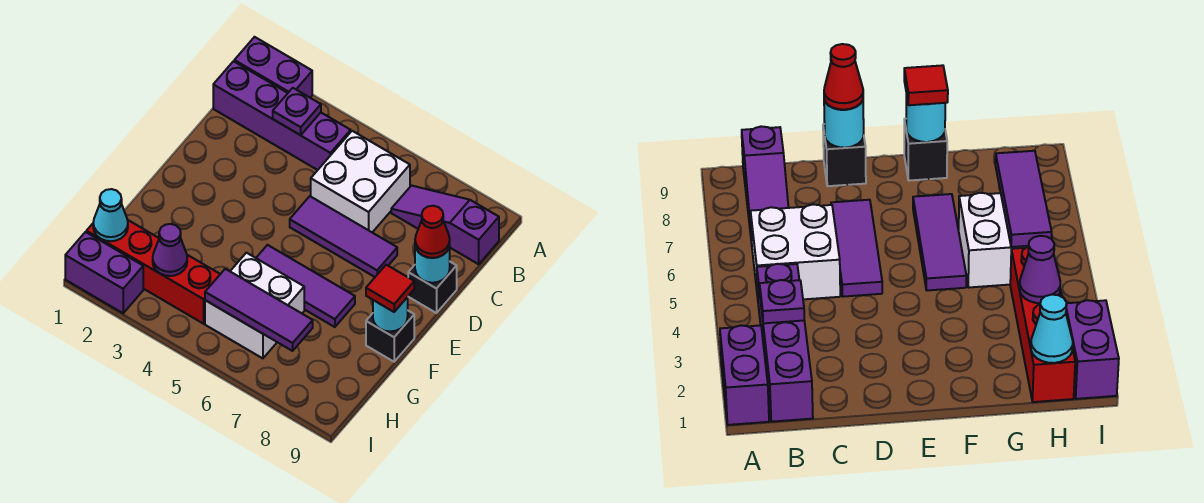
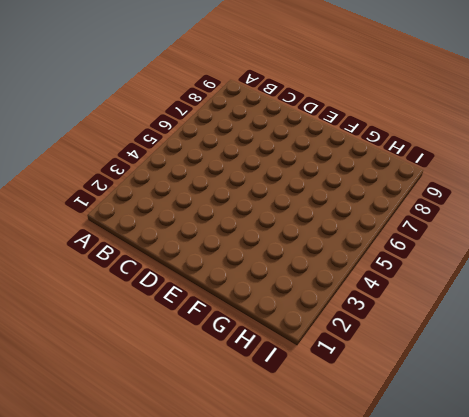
none -> purple brick A1:A2 level 1
none -> purple brick B1:B4 level 1
none -> white brick B5:C6 level 1

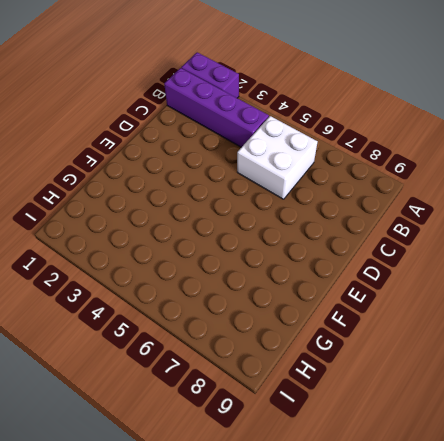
none -> purple slope B7:B9 level 1 top 9
none -> purple tile D5:D7 level 1
none -> black brick D9 level 1

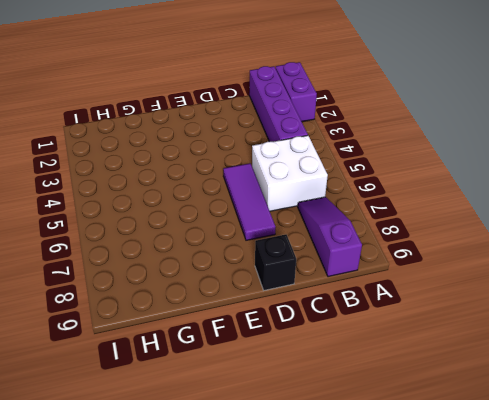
none -> purple tile F5:F7 level 1
none -> black brick F9 level 1
none -> white brick G5:H6 level 1

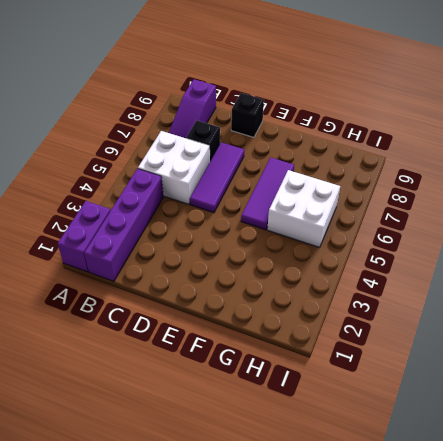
black brick C7 level 1 -> black brick F9 level 1
none -> red brick H1:H4 level 1
none -> purple brick I1:I2 level 1
none -> purple plate B3 level 2

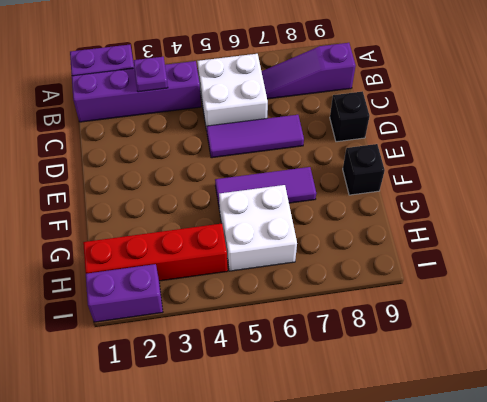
none -> cyan round brick D9 level 2
none -> cyan round brick F9 level 2
none -> cyan cone H1 level 2

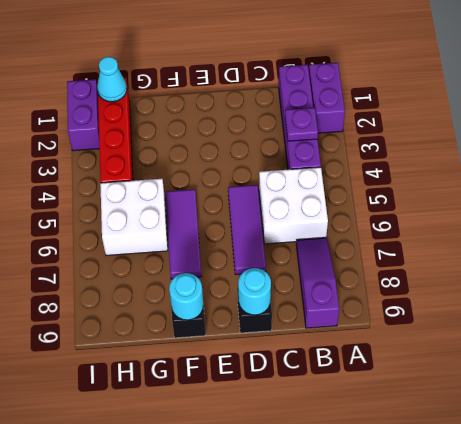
none -> purple cone H3 level 2
none -> purple tile H5:H7 level 2
none -> red cone D9 level 3

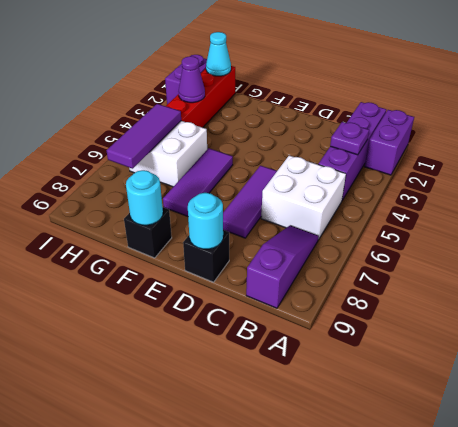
none -> red cone D9 level 3
none -> red tile F9 level 3

